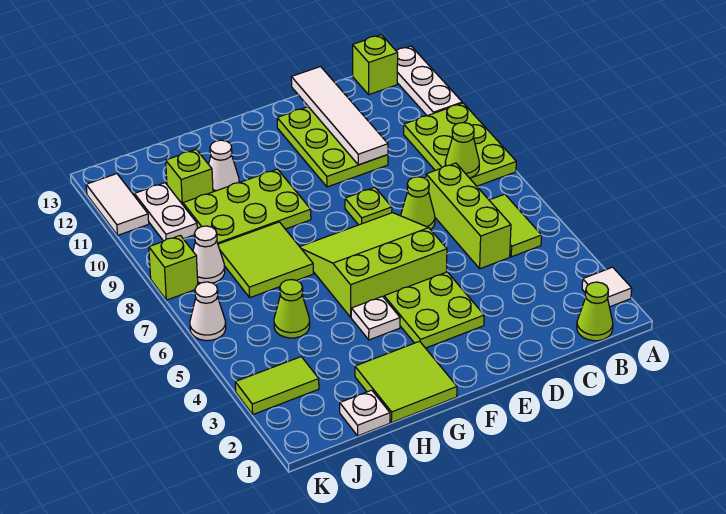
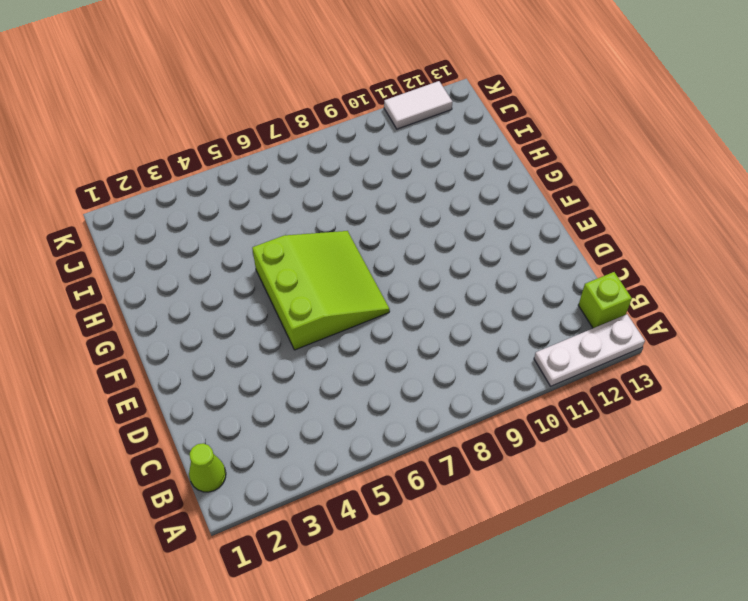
none -> white tile A2 level 1
none -> lime plate A8:B10 level 1
none -> lime tile B5:B6 level 1

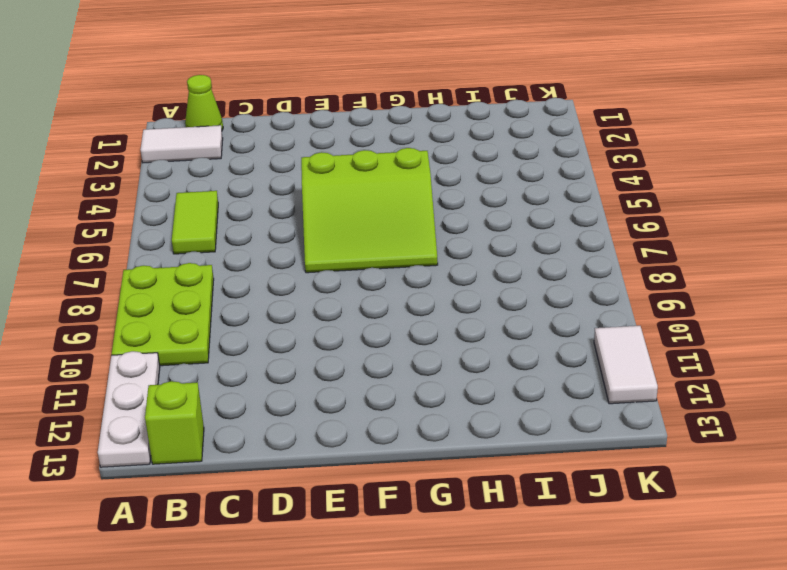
white tile A2:B2 level 1 -> white tile A2 level 1
none -> lime brick C5:C7 level 1
none -> lime cone D7 level 1
none -> lime plate D10:E12 level 1

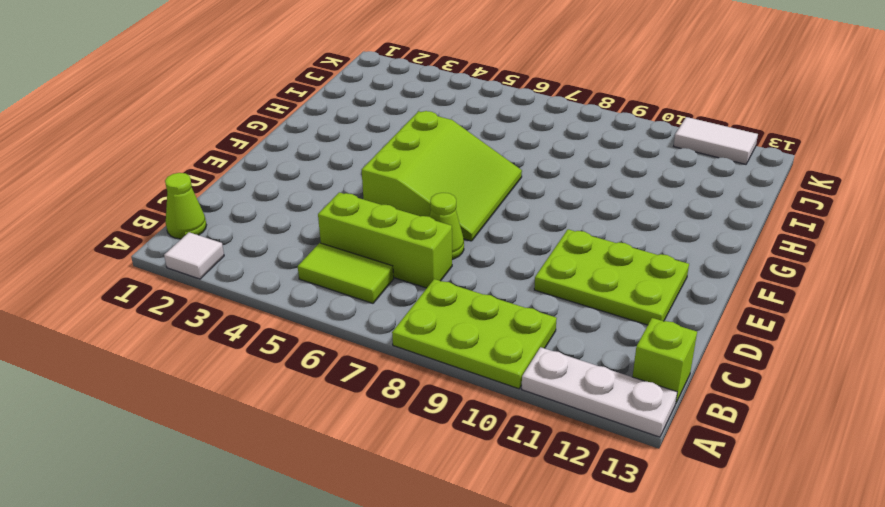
none -> lime plate E3:F4 level 1
none -> lime plate E8 level 1
none -> lime tile G1:H2 level 1

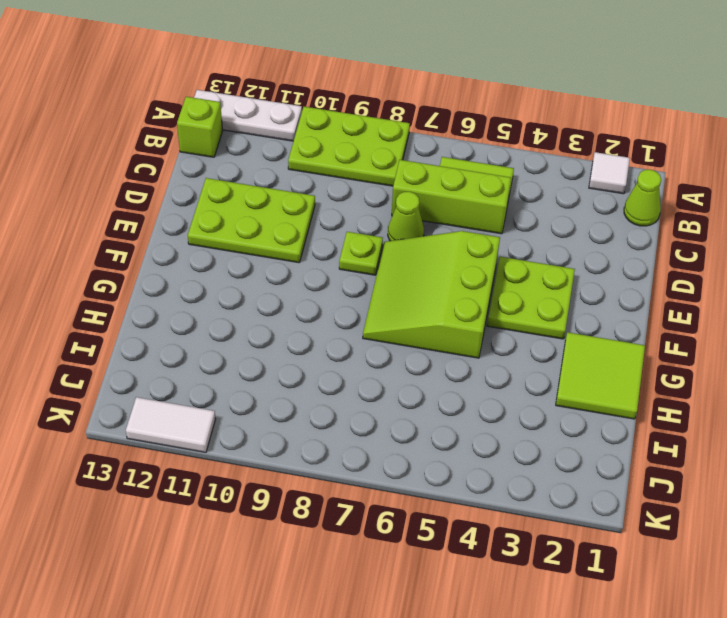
none -> white plate G4 level 1
none -> lime plate G9:I10 level 1
none -> lime tile H7:I8 level 1

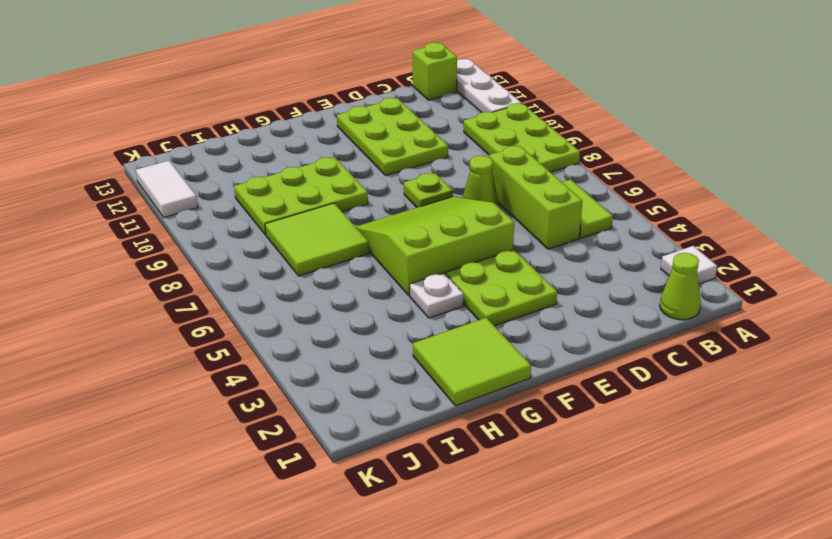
none -> white cone H11 level 1
none -> white plate I1 level 1
none -> lime cone I5 level 1

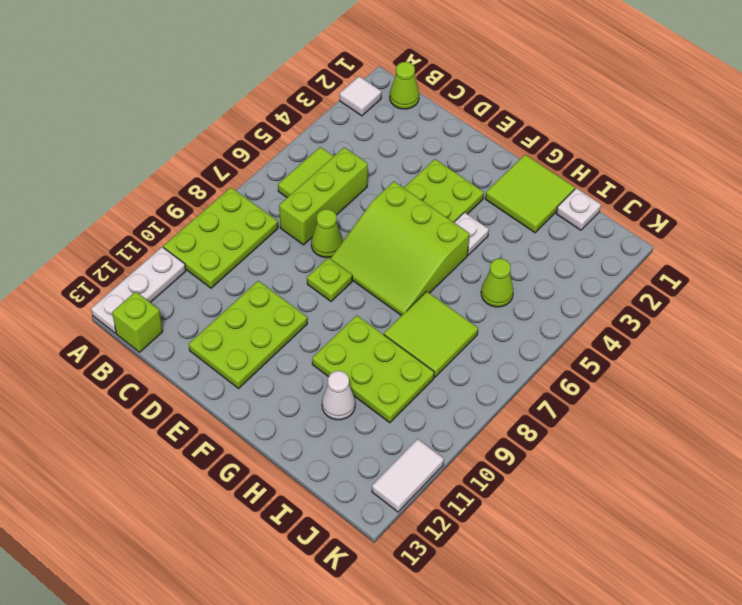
none -> lime brick I11 level 1
none -> lime tile J3:K3 level 1
none -> white cone J8 level 1

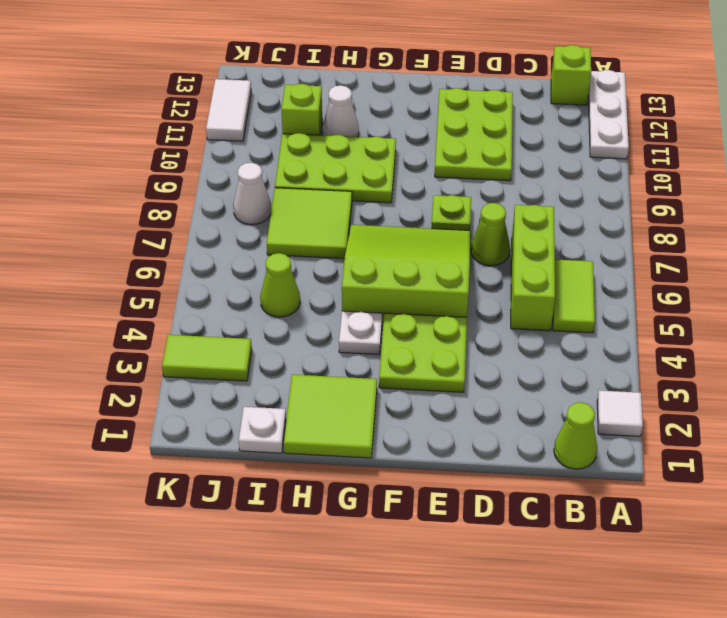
none -> lime plate A8:B10 level 1
none -> white plate J10:J11 level 1
none -> white cone K6 level 1

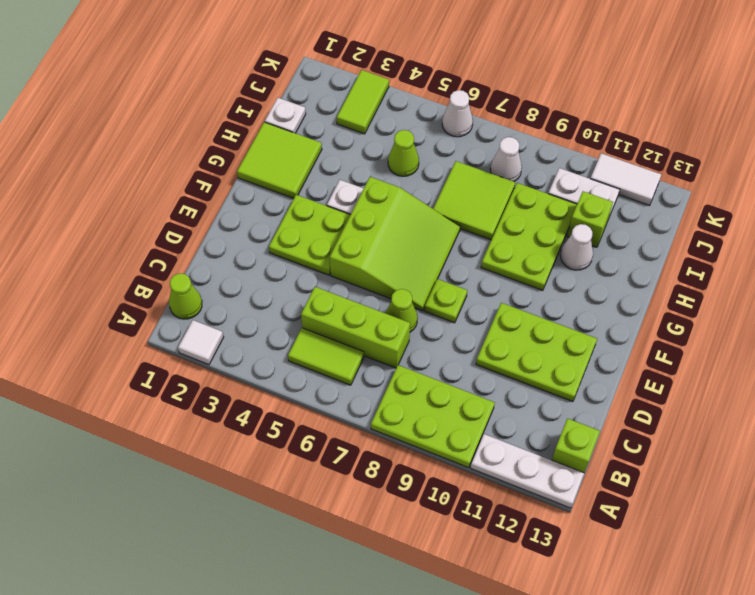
none -> lime brick K8 level 1
none -> lime cone B8 level 2
none -> white tile D10:D13 level 2

